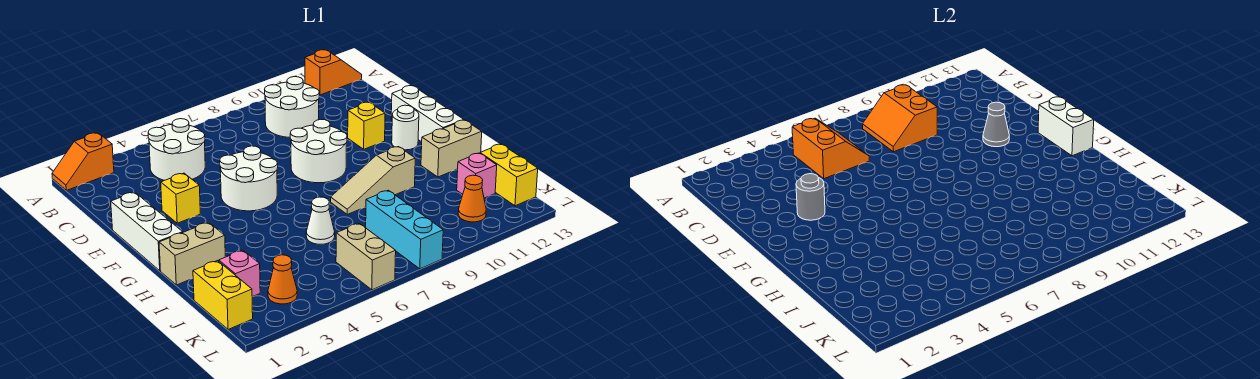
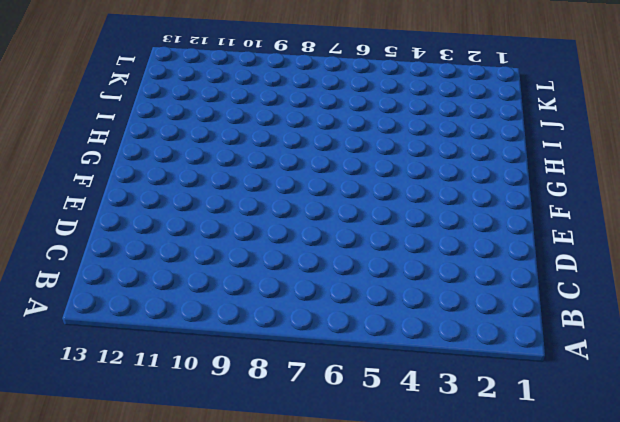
none -> orange slope A1:A2 level 1 top 2
none -> orange slope A12:A13 level 1 top 12
none -> white round brick B4:C5 level 1

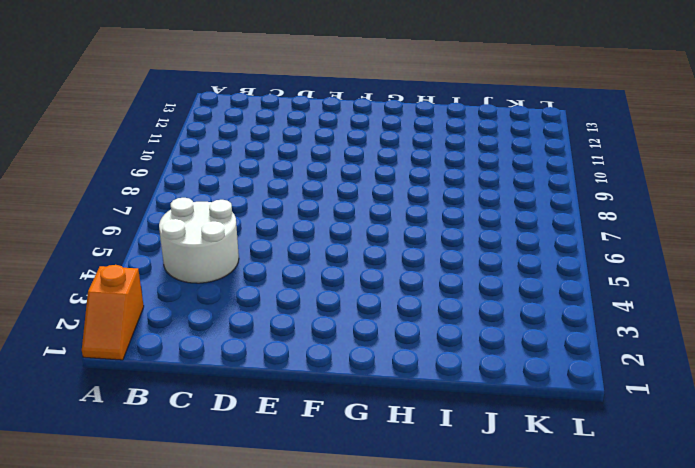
none -> orange slope A12:A13 level 1 top 12
none -> white round brick B9:C10 level 1
none -> white brick E1:G1 level 1

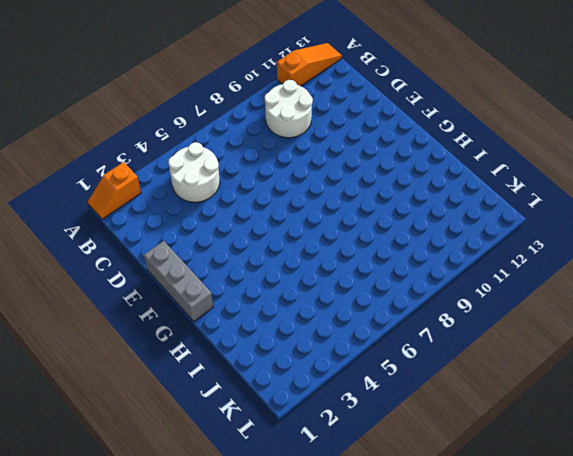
orange slope A11:A13 level 1 top 11 -> orange slope A12:A13 level 1 top 12
grey brick E1:G1 level 1 -> white brick E1:G1 level 1
none -> yellow brick E3 level 1
none -> white round brick E5:F6 level 1
none -> white round brick E8:F9 level 1

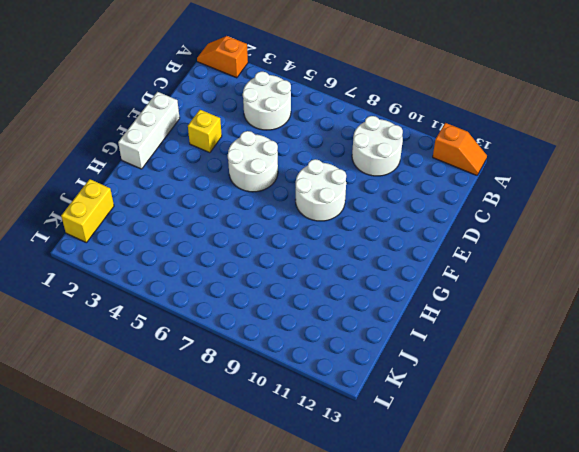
none -> yellow brick E11 level 1
none -> white brick E13:G13 level 1
none -> white round brick F12 level 1

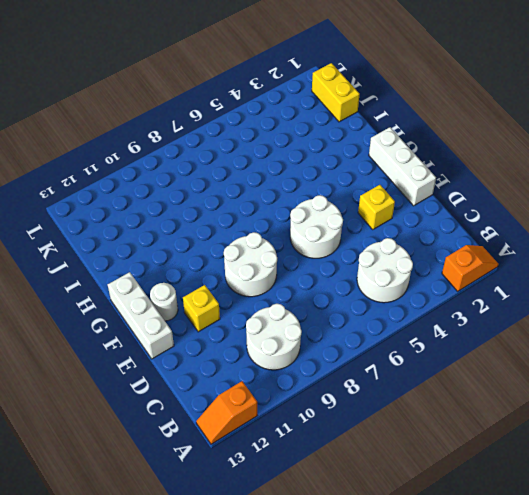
none -> tan brick H1:H2 level 1
none -> tan slope H8:H10 level 1 top 10
none -> tan brick H12:H13 level 1

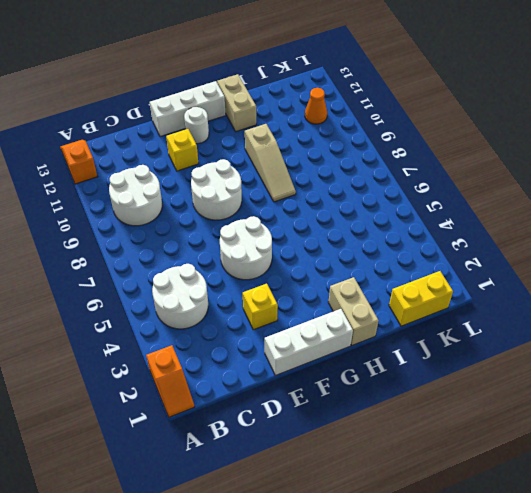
none -> white cone I6 level 1
none -> pink brick J2 level 1
none -> cyan brick J8:L8 level 1

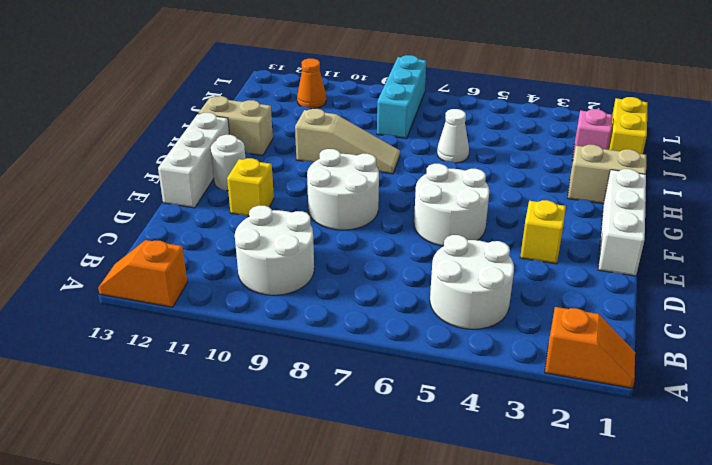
none -> pink brick J12 level 1
none -> yellow brick J13:K13 level 1
none -> orange cone K3 level 1

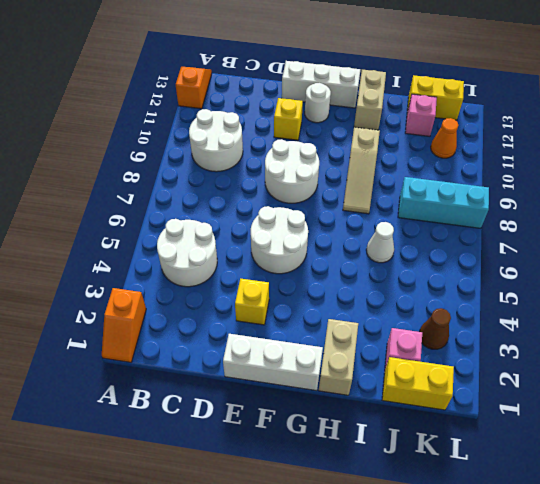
brown cone K3 level 1 -> orange cone K3 level 1
none -> tan brick K6:L6 level 1
none -> orange slope B5:C6 level 2 top 5
none -> orange slope B8:C9 level 2 top 9

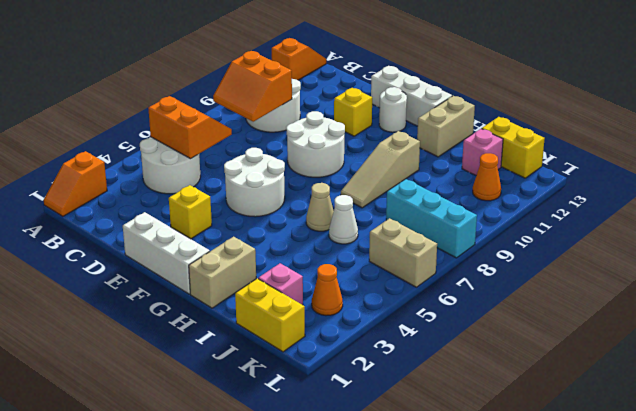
tan cone H6 level 1 -> none
none -> grey round brick E3 level 2
none -> grey cone E11 level 2
none -> white brick F13:G13 level 2

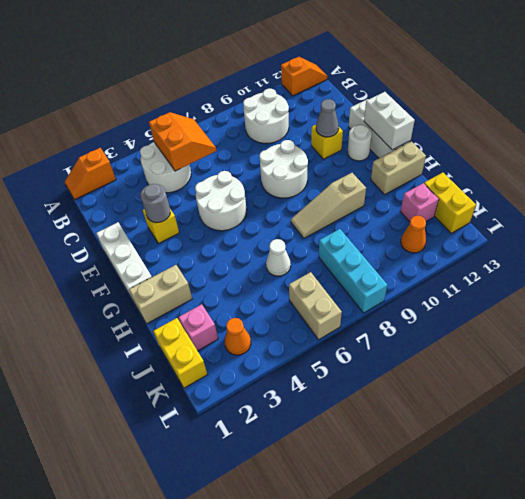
none -> orange slope B8:C9 level 2 top 9

